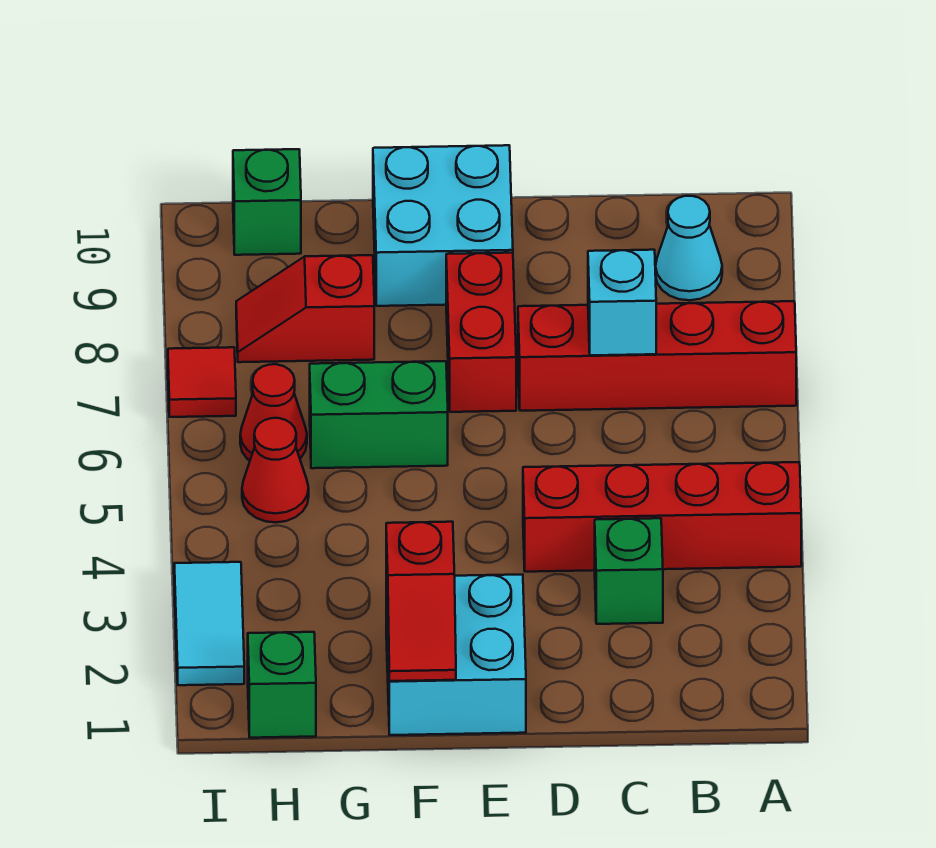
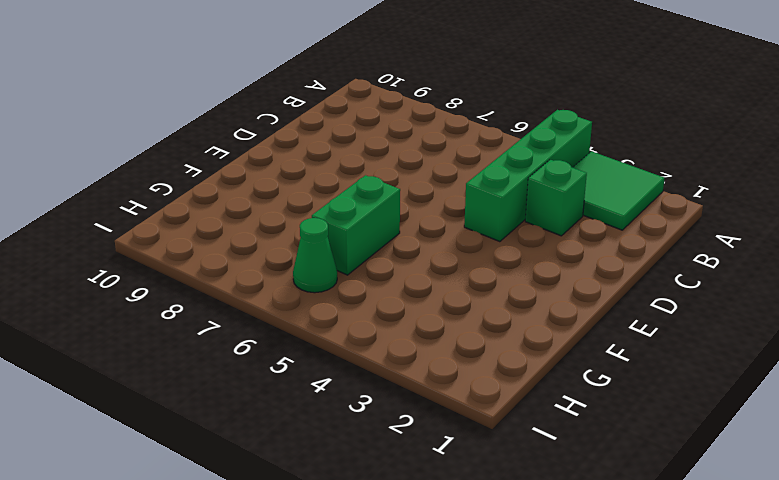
green tile A2:B3 level 1 -> none
green brick A4:D4 level 1 -> red brick A4:D4 level 1
green cone H6 level 1 -> red cone H6 level 1
none -> red brick A7:D7 level 1
none -> cyan cone B9 level 1
none -> cyan brick E1:F2 level 1

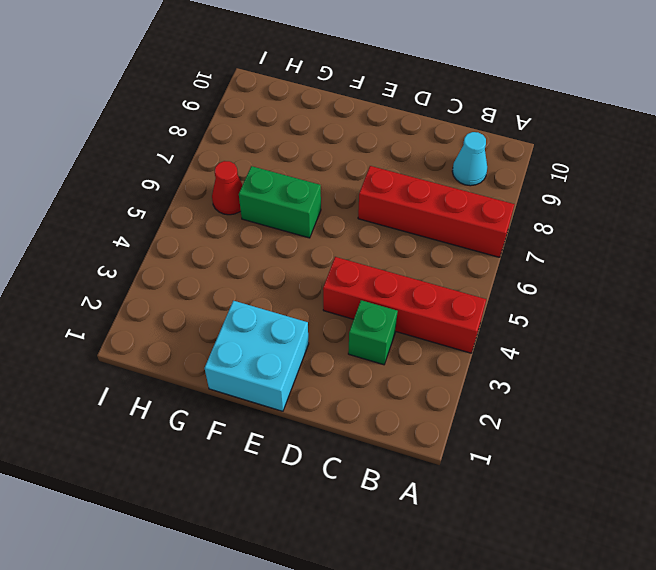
none -> red brick E7:E8 level 1
none -> cyan brick E9:F10 level 1
none -> red slope G8:H8 level 1 top G

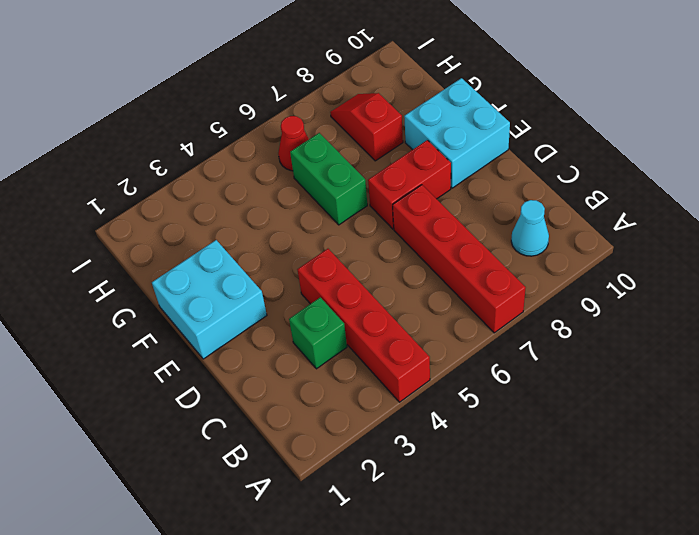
none -> green brick H1 level 1
none -> red cone H5 level 1
none -> green brick H10 level 1

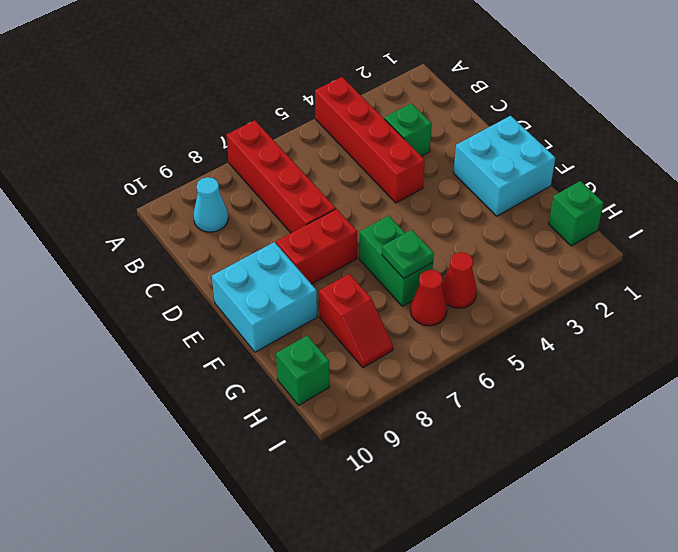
green plate G6 level 2 -> none
none -> cyan tile I2:I3 level 1
none -> red tile I7 level 1
none -> cyan brick C7 level 2

